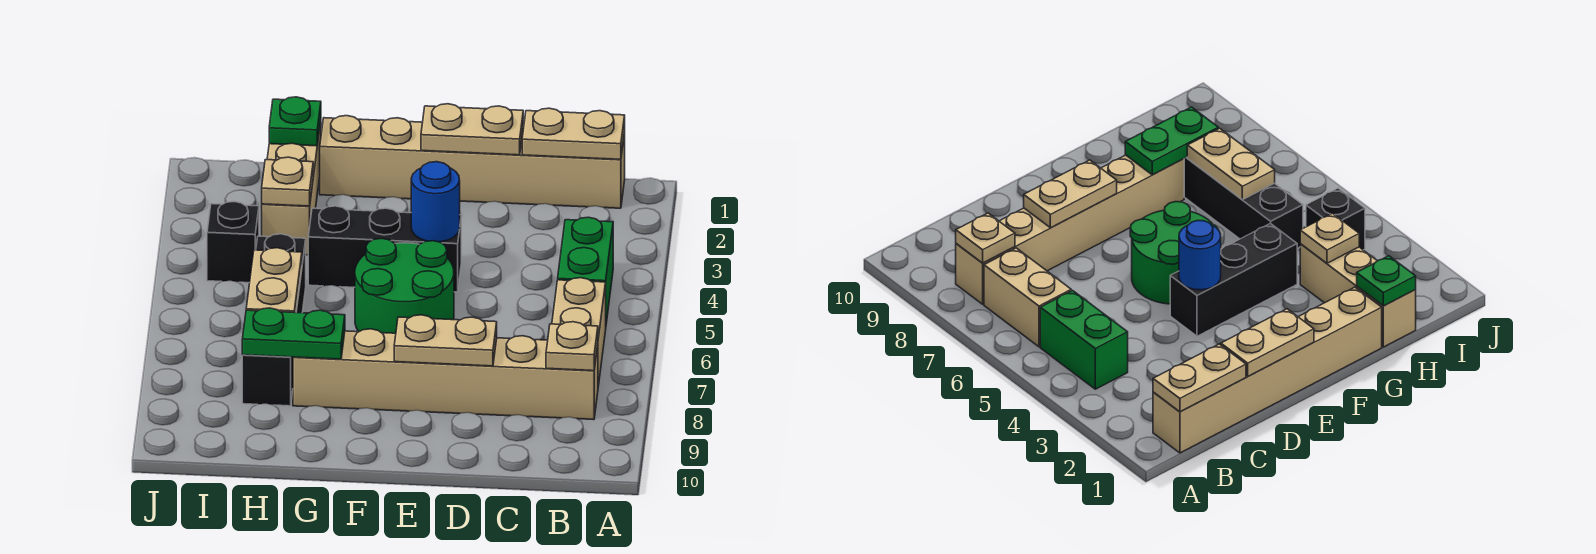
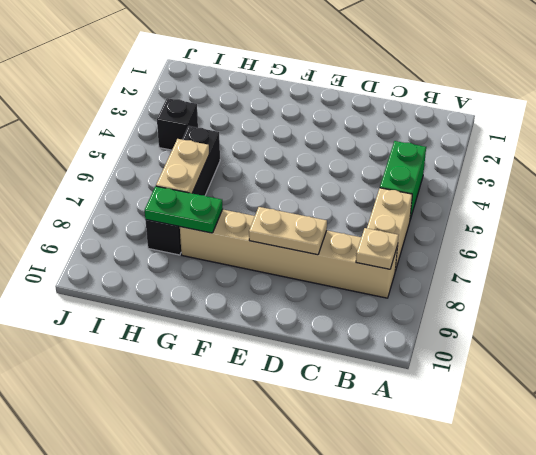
none -> tan brick B1:G1 level 1
none -> black brick E4:G4 level 1
none -> green round brick E5:F6 level 1

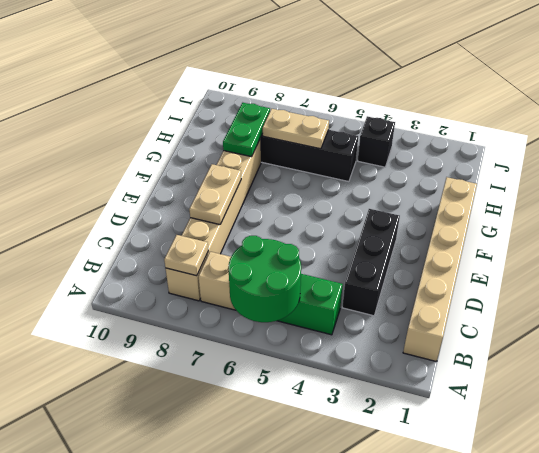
green round brick A5:B6 level 2 -> green round brick E5:F6 level 1
black brick C3:E3 level 1 -> black brick E4:G4 level 1
none -> tan brick H1:H3 level 1
none -> tan plate B1:C1 level 2
none -> tan plate D1:E1 level 2

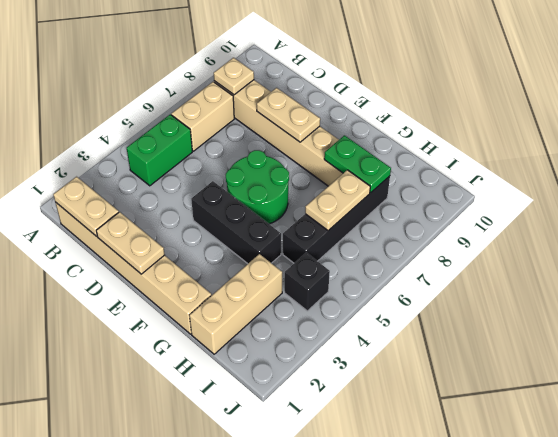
none -> blue round brick E4 level 2
none -> green plate H1 level 2
none -> tan plate H3 level 2

